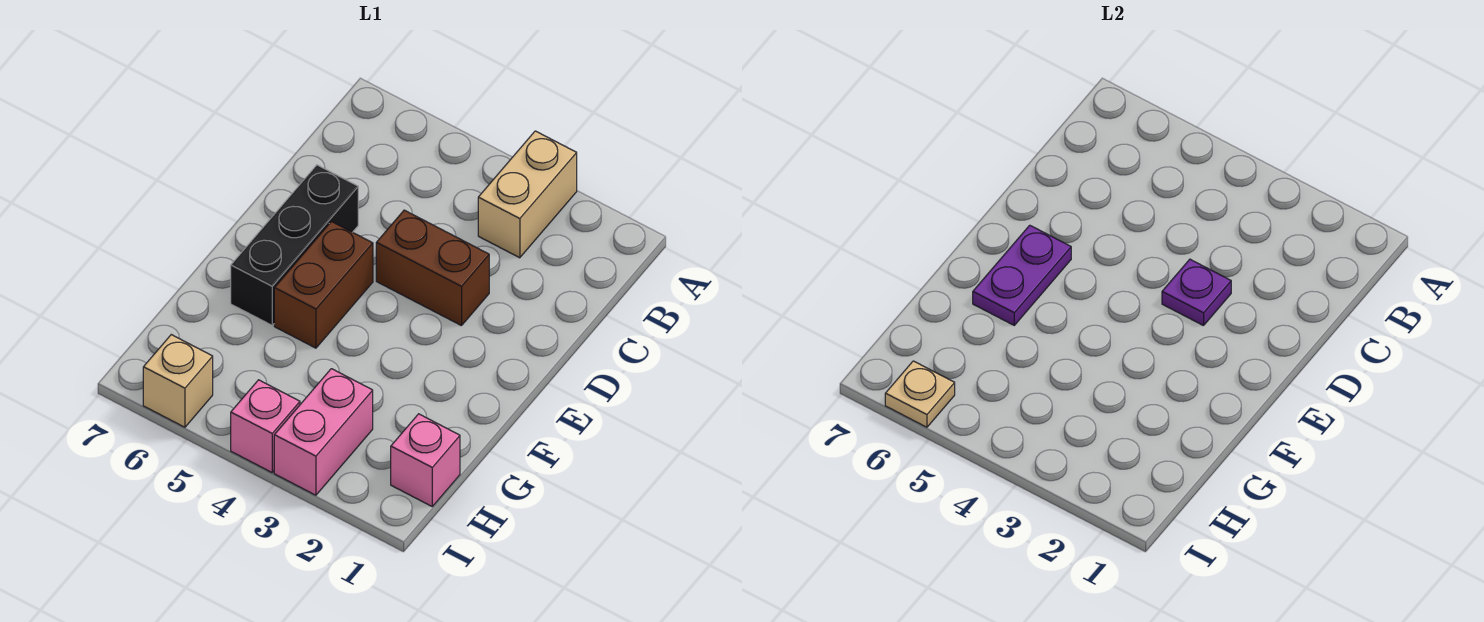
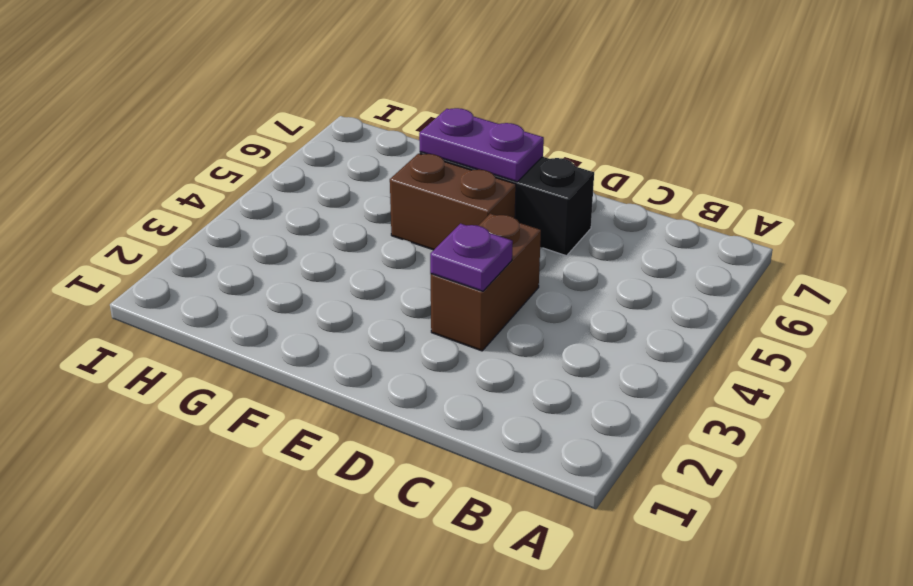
none -> tan brick A3:B3 level 1
none -> pink brick H1 level 1

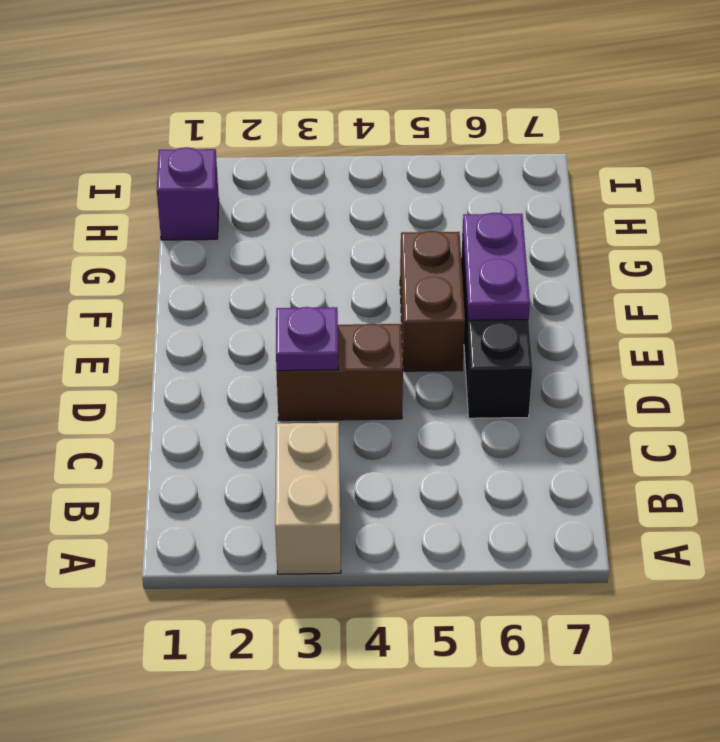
purple brick H1 level 1 -> pink brick H1 level 1
none -> pink brick H3:I3 level 1
none -> pink brick I4 level 1

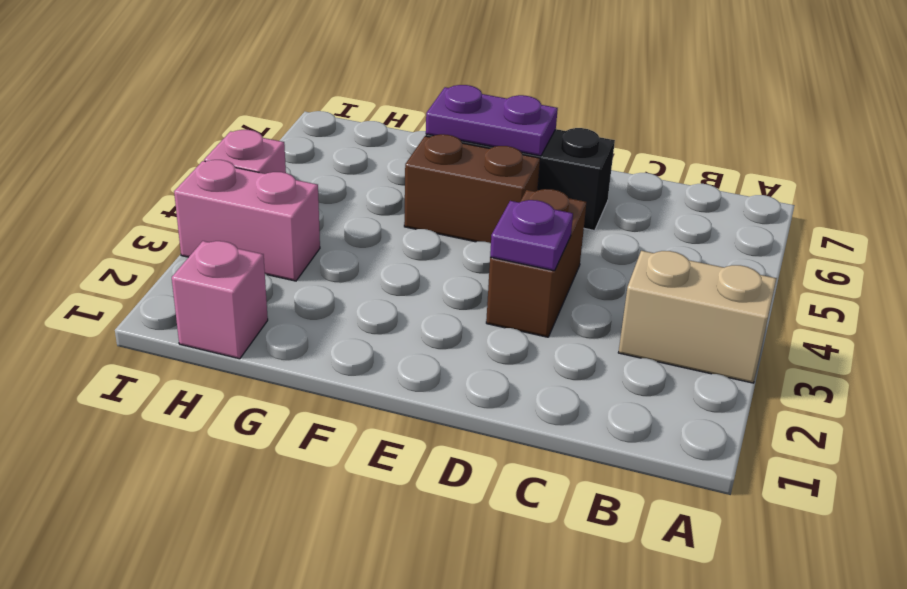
none -> tan brick I6 level 1
none -> tan plate I6 level 2

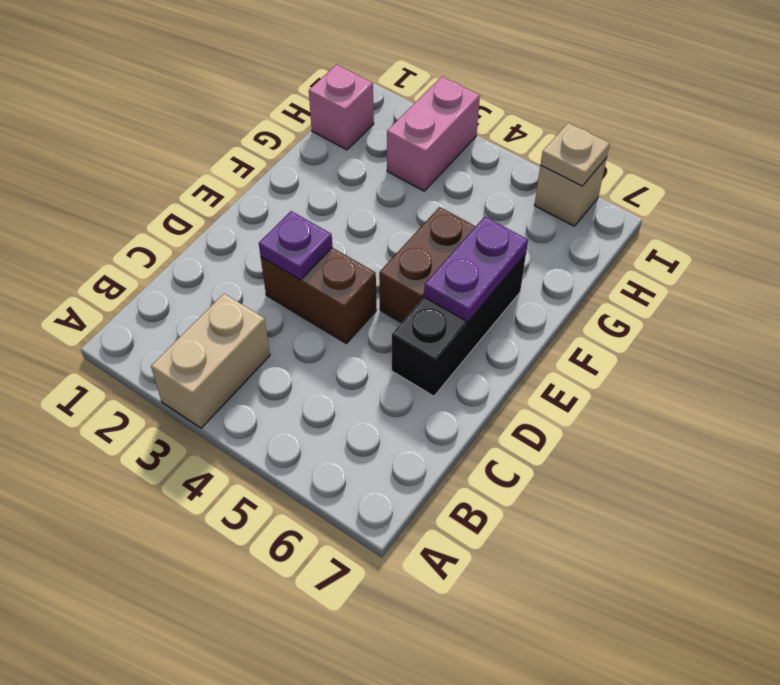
none -> pink brick I4 level 1

